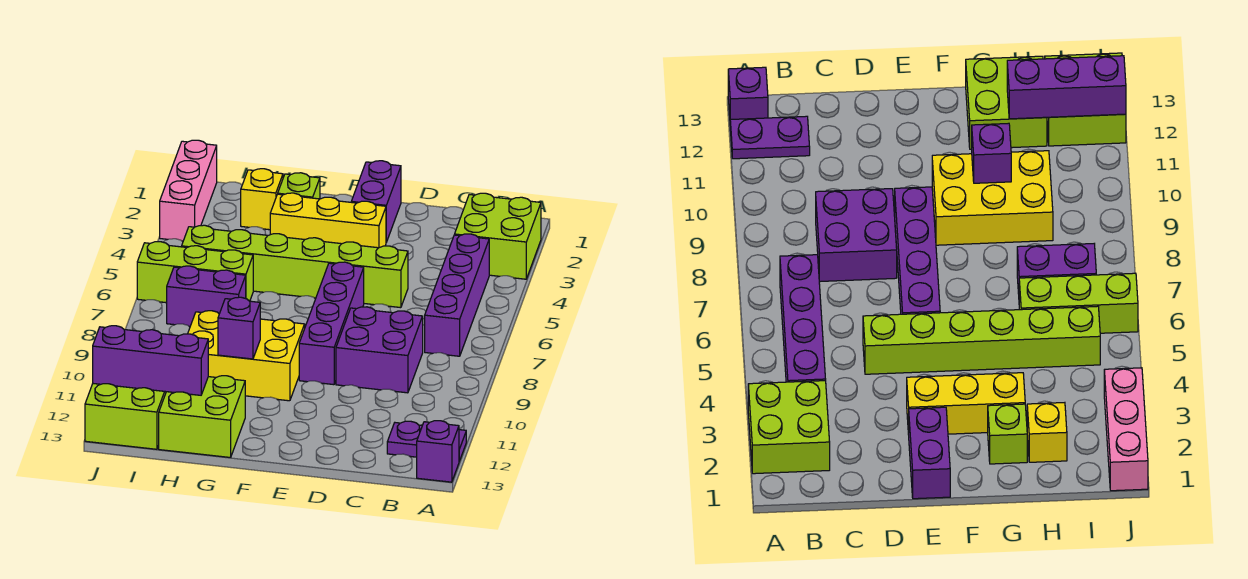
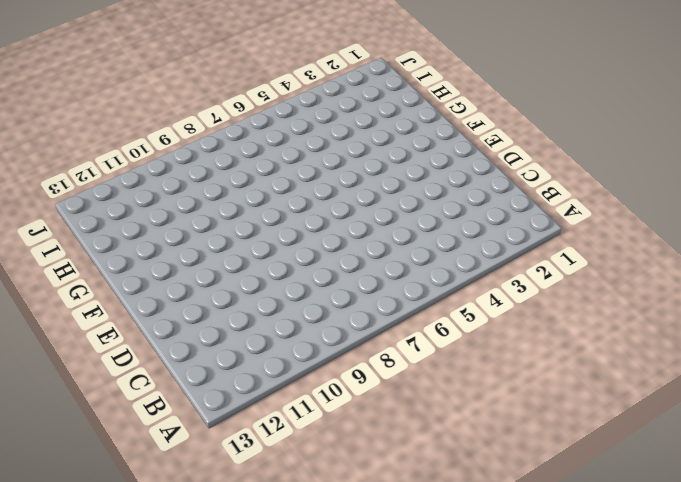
none -> lime brick A2:B3 level 1
none -> purple plate A12:B12 level 1
none -> purple brick A13 level 1

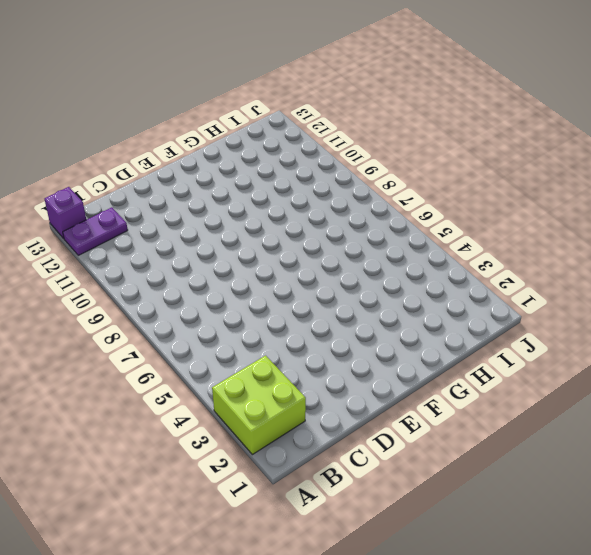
none -> purple brick B4:B7 level 1
none -> purple brick C8:D9 level 1
none -> lime brick D5:I5 level 1

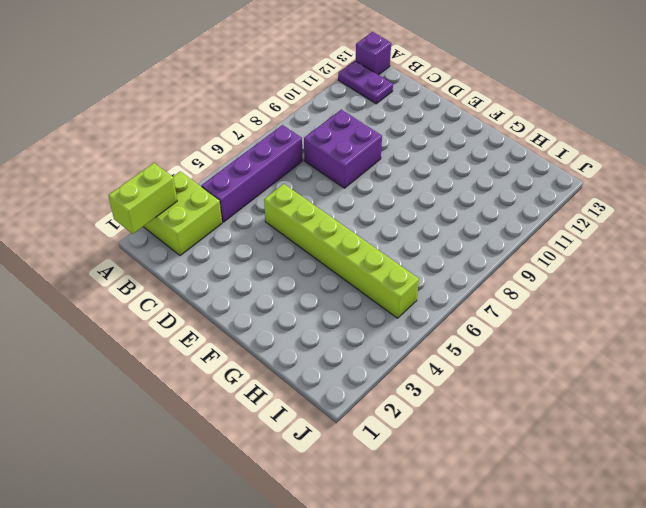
lime brick A1:A2 level 2 -> none
none -> purple brick E1:E2 level 1
none -> yellow brick E3:G3 level 1
none -> purple brick E6:E9 level 1

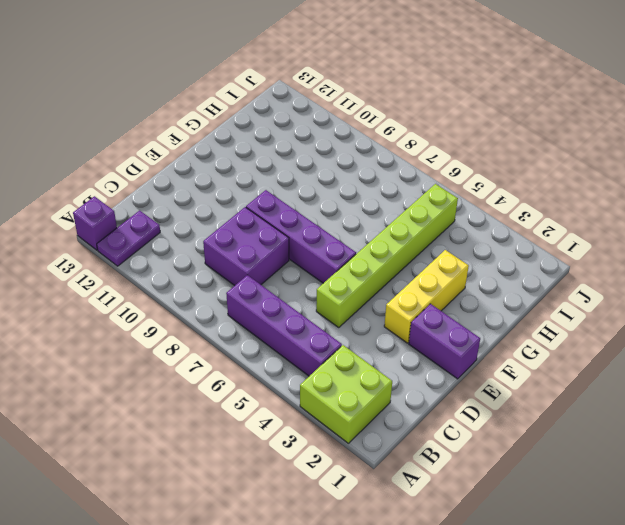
none -> yellow brick F9:H10 level 1
none -> lime brick G2 level 1
none -> lime brick G12:H13 level 1

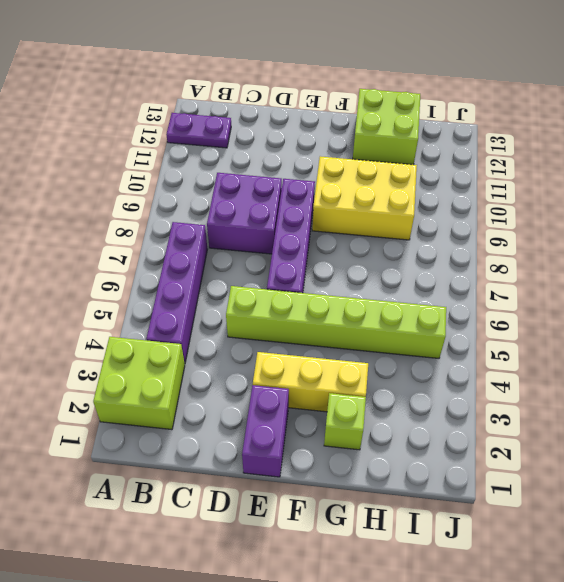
none -> purple brick A13 level 1
none -> yellow brick H2 level 1
none -> lime brick H6:J6 level 1

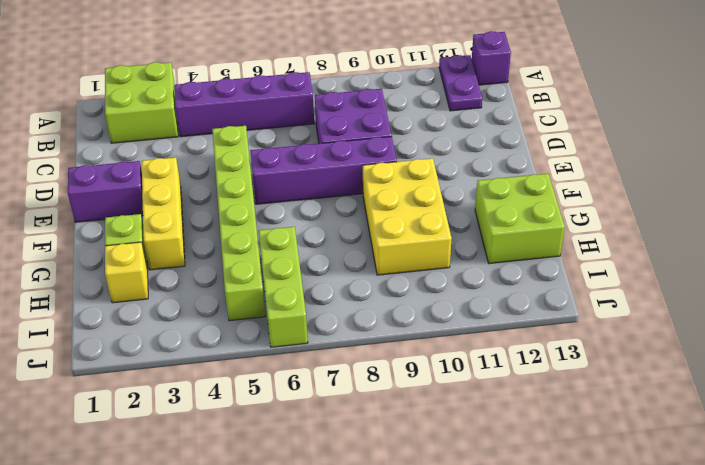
none -> purple brick H7:I7 level 1
none -> lime brick I12:J13 level 1
none -> pink brick J1:J3 level 1

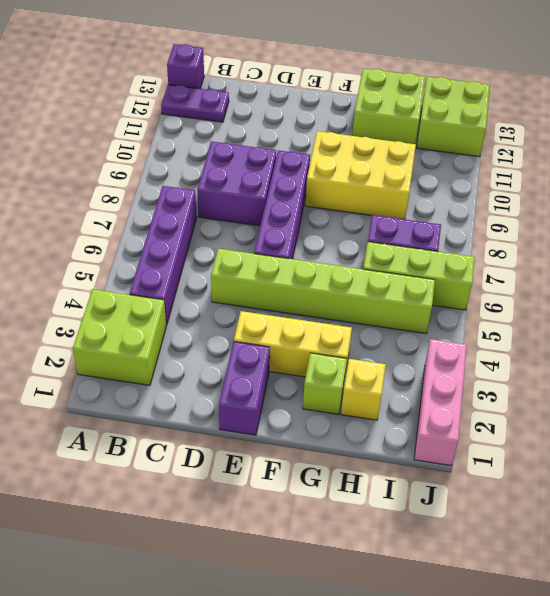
none -> purple brick G10 level 2
none -> purple brick H12:J12 level 2

